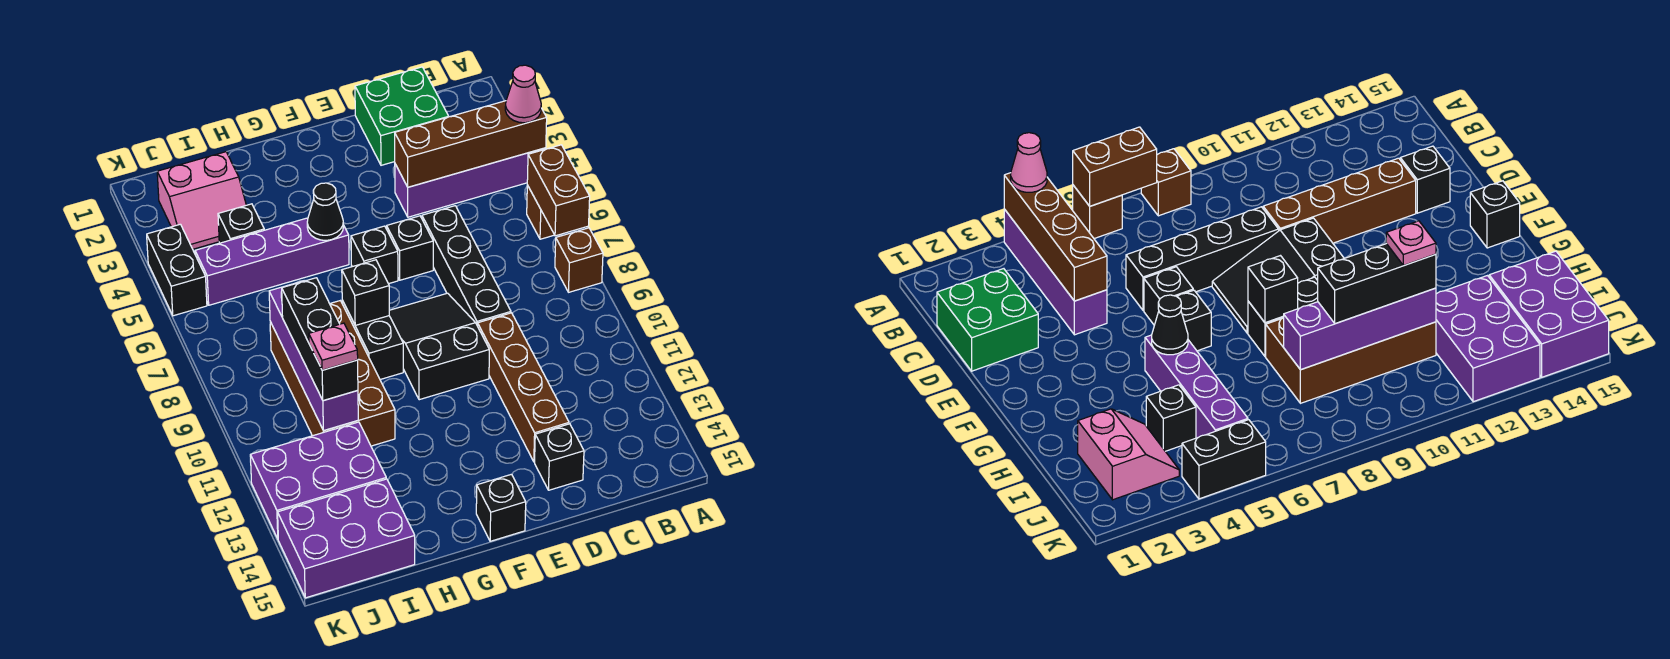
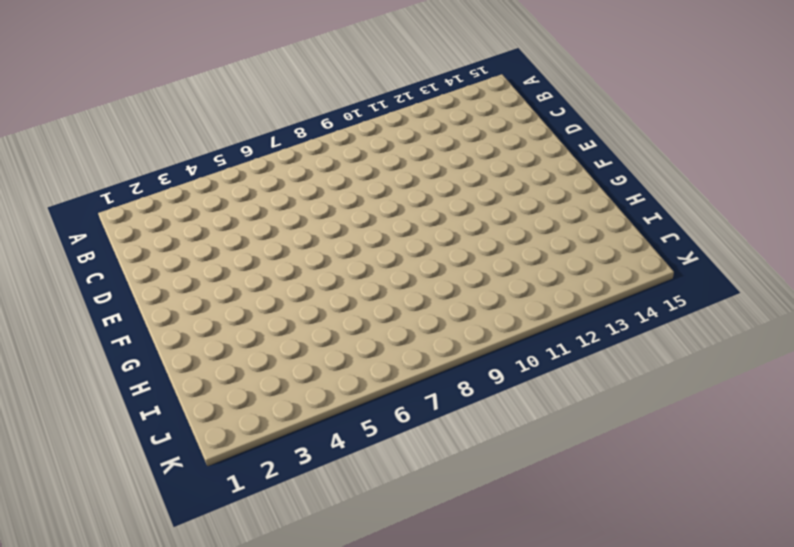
none -> purple brick A4:D4 level 1
none -> brown brick A6 level 1
none -> brown brick A8 level 1

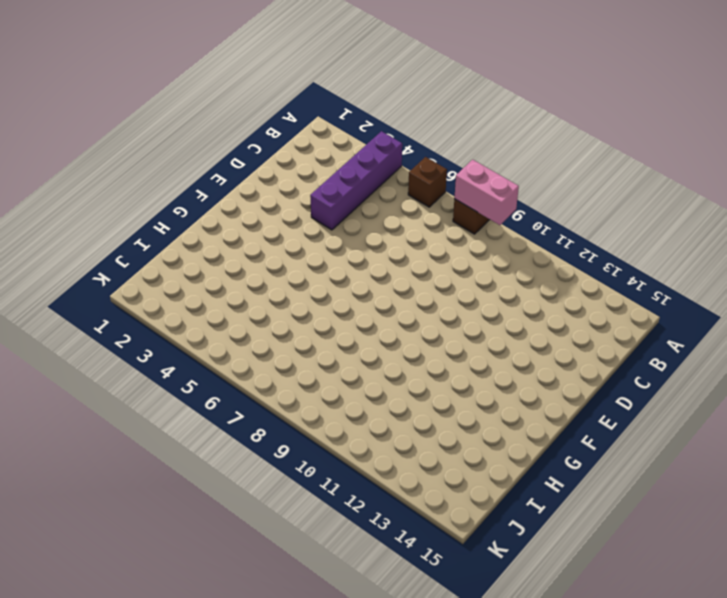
pink brick A8:A9 level 2 -> none
none -> green brick C1:D2 level 1
none -> black brick D6:D9 level 1
none -> brown brick D10:D13 level 1

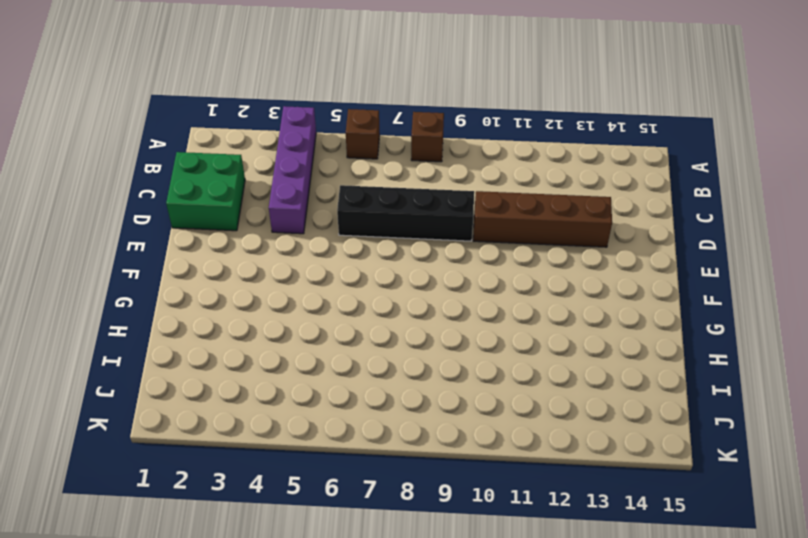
none -> black brick D14 level 1
none -> black brick E6 level 1
none -> black slope E8:F10 level 1 top 10

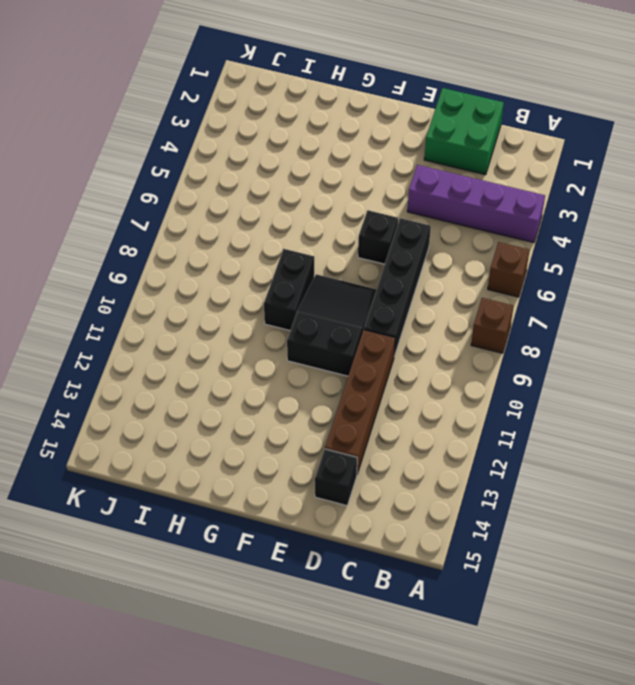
none -> black brick F6 level 1
none -> black brick F15 level 1
none -> purple brick G5:J5 level 1

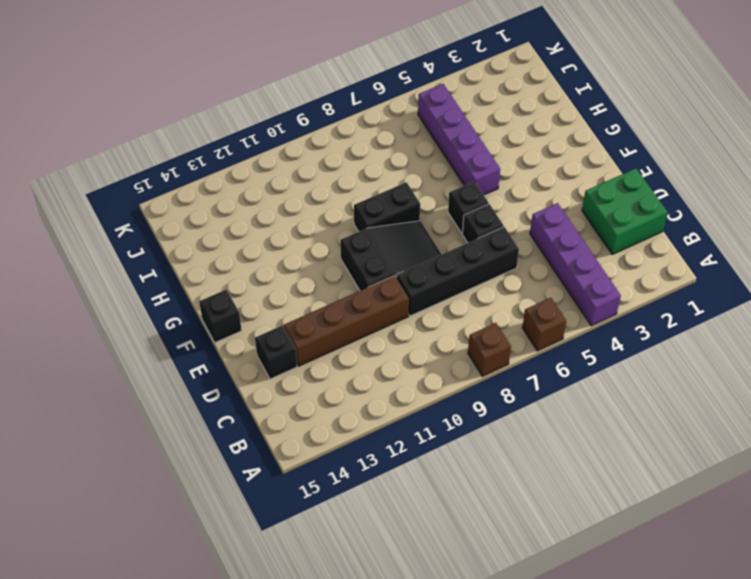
none -> brown brick H8:I11 level 1
none -> pink slope I2:J3 level 1 top 2
none -> black brick I4 level 1

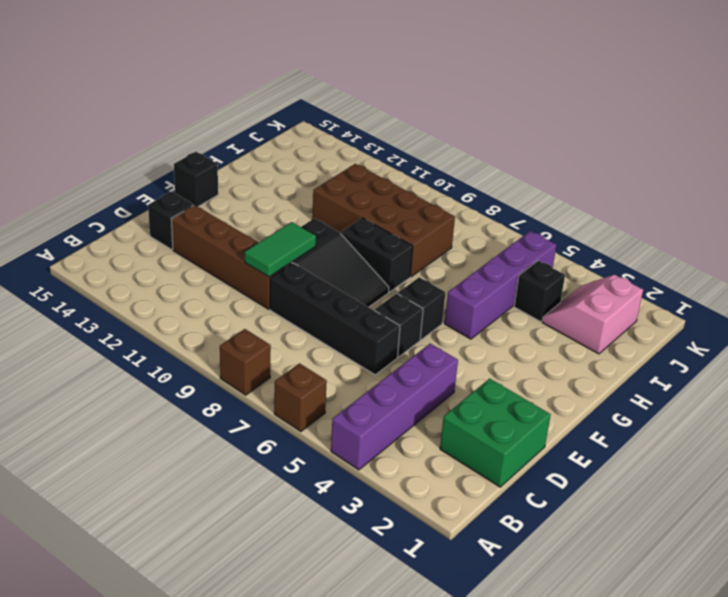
green tile D10:E10 level 2 -> none
none -> purple brick I12:K13 level 1
none -> purple brick I14:K15 level 1
none -> black brick K4:K5 level 1

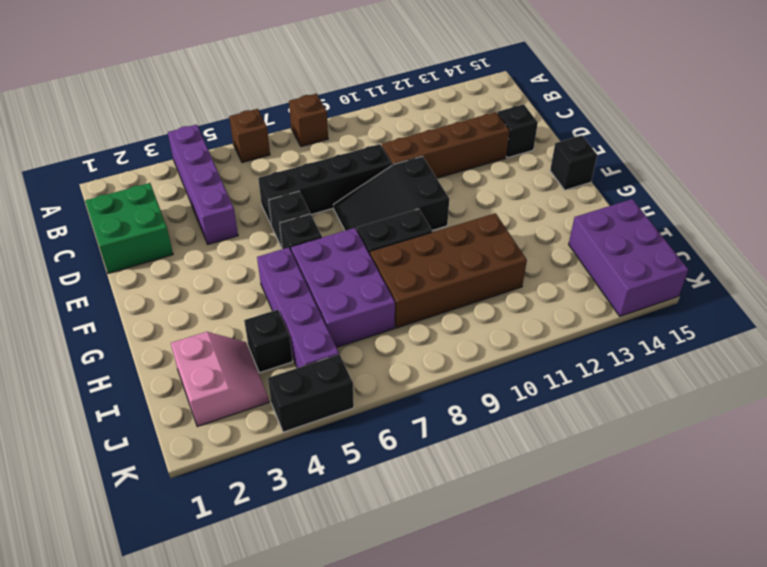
purple brick G6:I7 level 1 -> purple brick I12:K13 level 1
none -> brown brick A4:D4 level 2
none -> brown brick A6:A7 level 2
none -> black cone G5 level 2

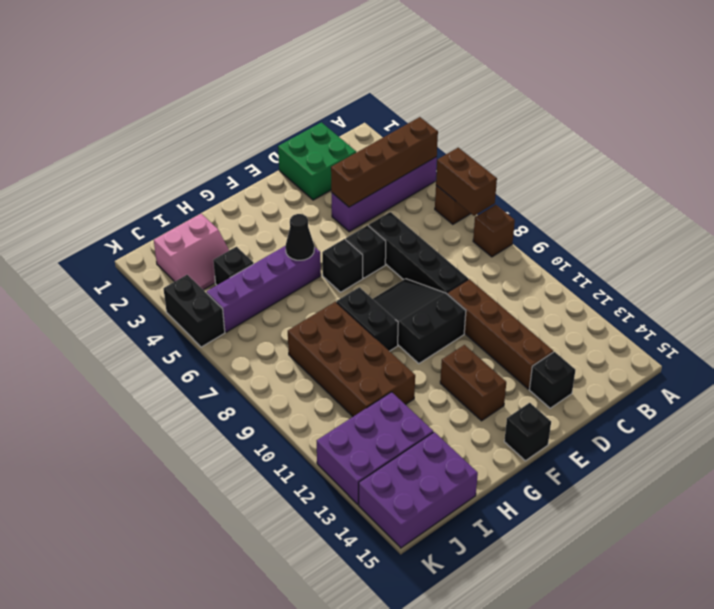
brown brick F12:F13 level 1 -> none
none -> black brick G8 level 2
none -> purple brick I8:I11 level 2
none -> pink cone A4 level 3

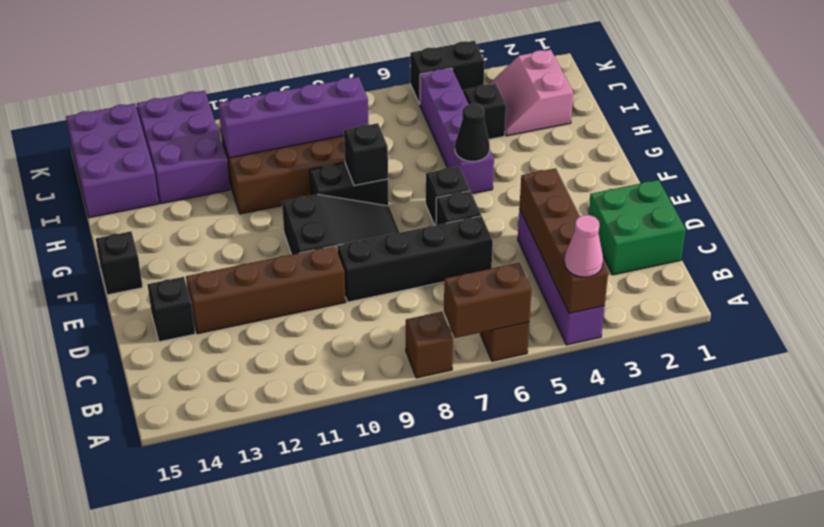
none -> black brick I9:I11 level 3
none -> pink plate I11 level 4

